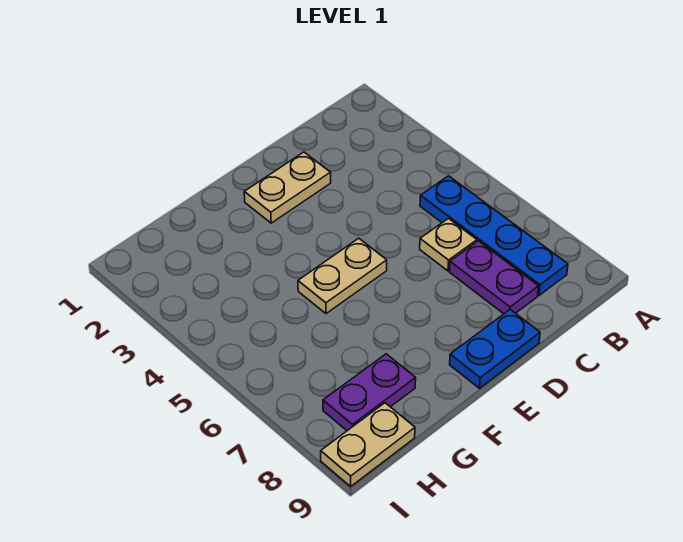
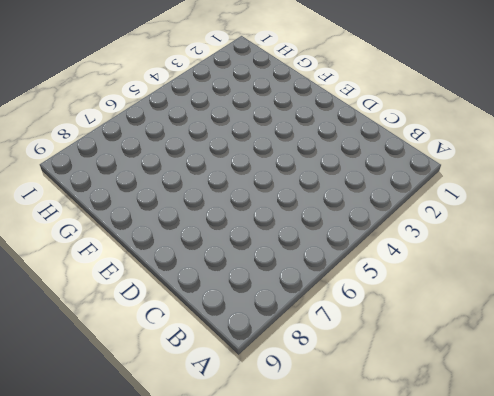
none -> blue plate B5:B8 level 1
none -> tan plate C6 level 1

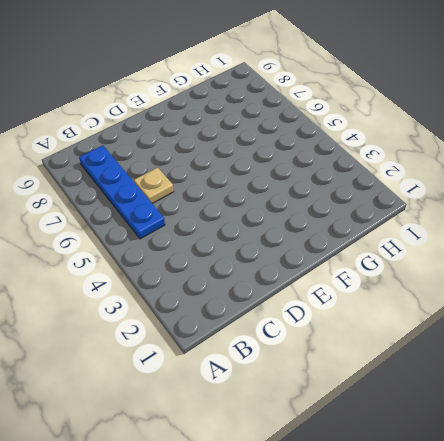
none -> purple plate C7:C8 level 1
none -> tan plate D2:E2 level 1

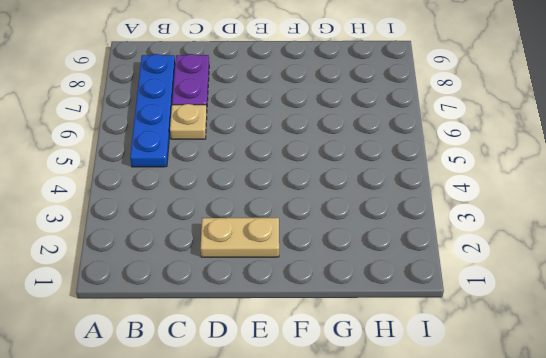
none -> blue plate D9:E9 level 1
none -> tan plate E5:F5 level 1

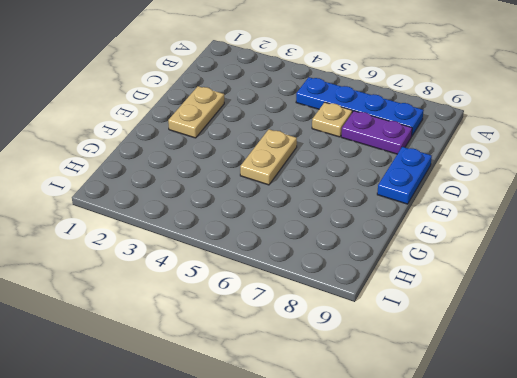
none -> purple plate G8:H8 level 1
none -> tan plate H9:I9 level 1

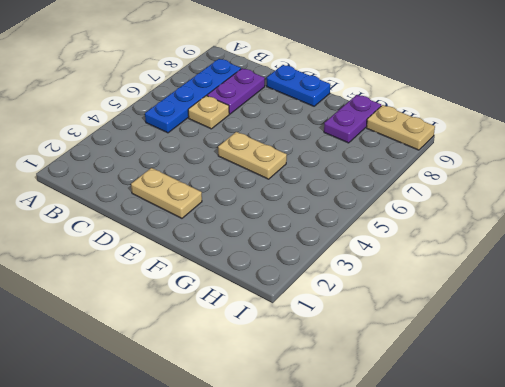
purple plate G8:G9 level 1 -> purple plate G8:H8 level 1

